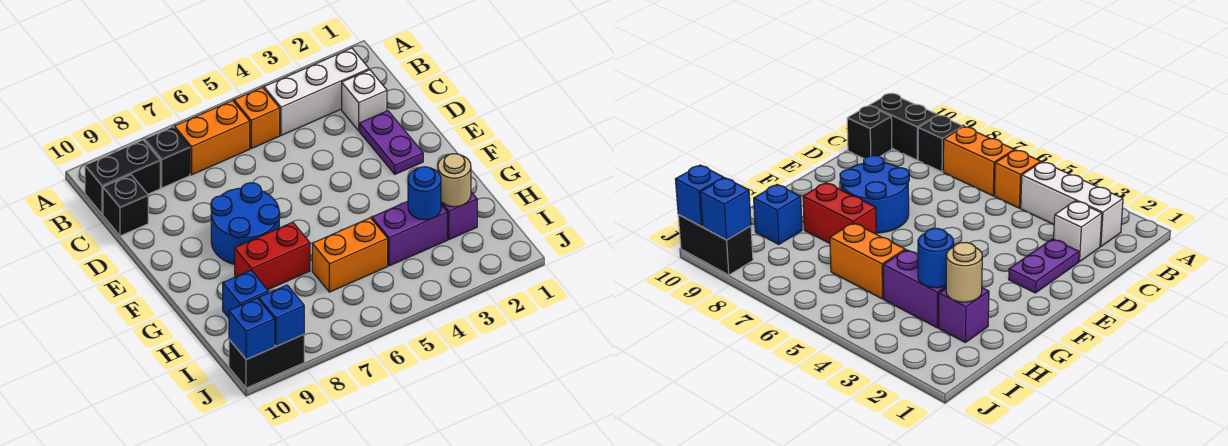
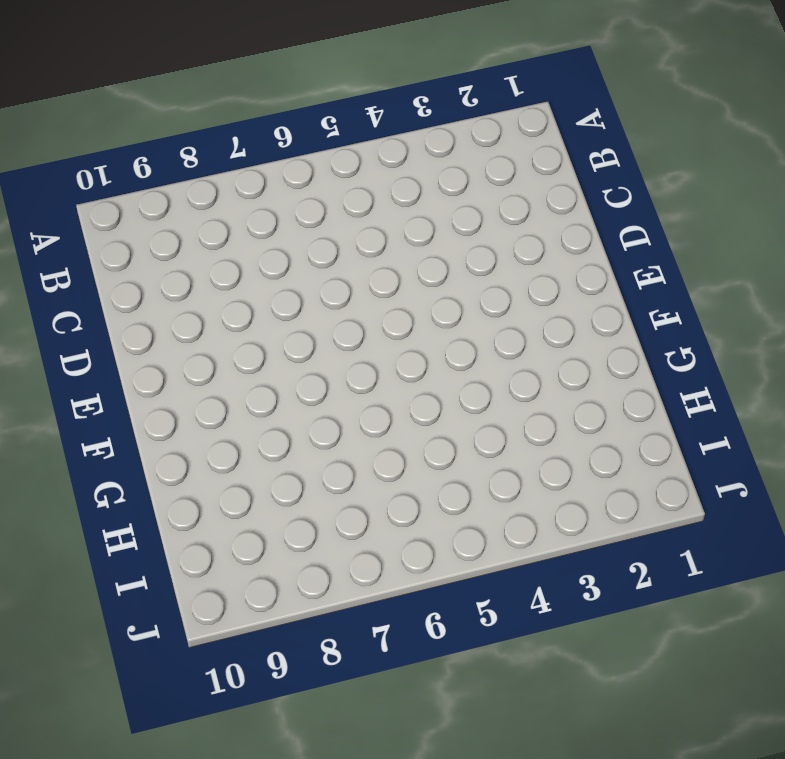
none -> white brick B2:B4 level 1
none -> orange brick B5 level 1
none -> orange brick B6:B7 level 1

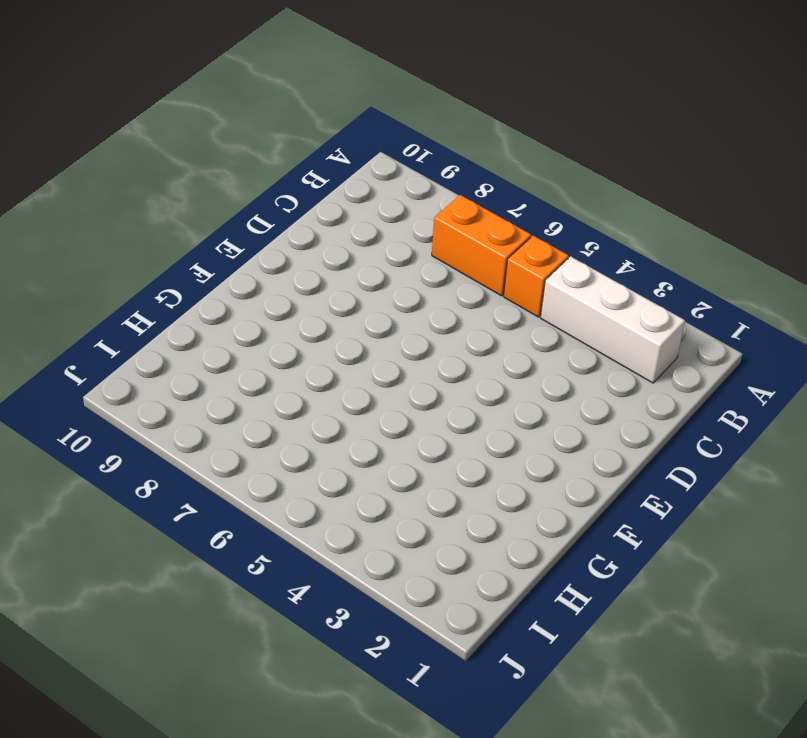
none -> black brick B8 level 1
none -> black brick B9:B10 level 1
none -> white brick C2 level 1

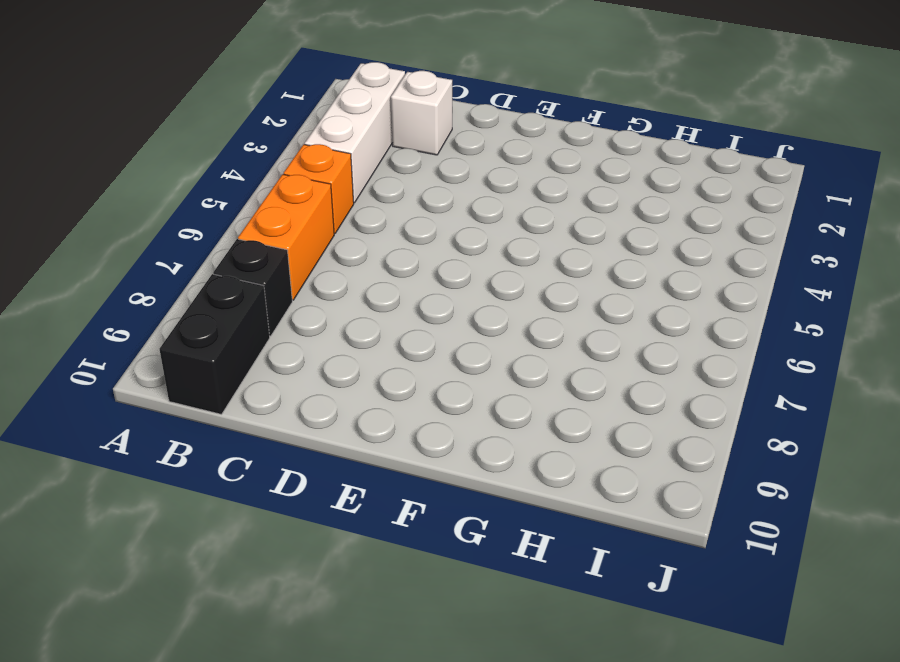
none -> black brick C10 level 1
none -> purple plate D2:E2 level 1
none -> blue round brick E7:F8 level 1

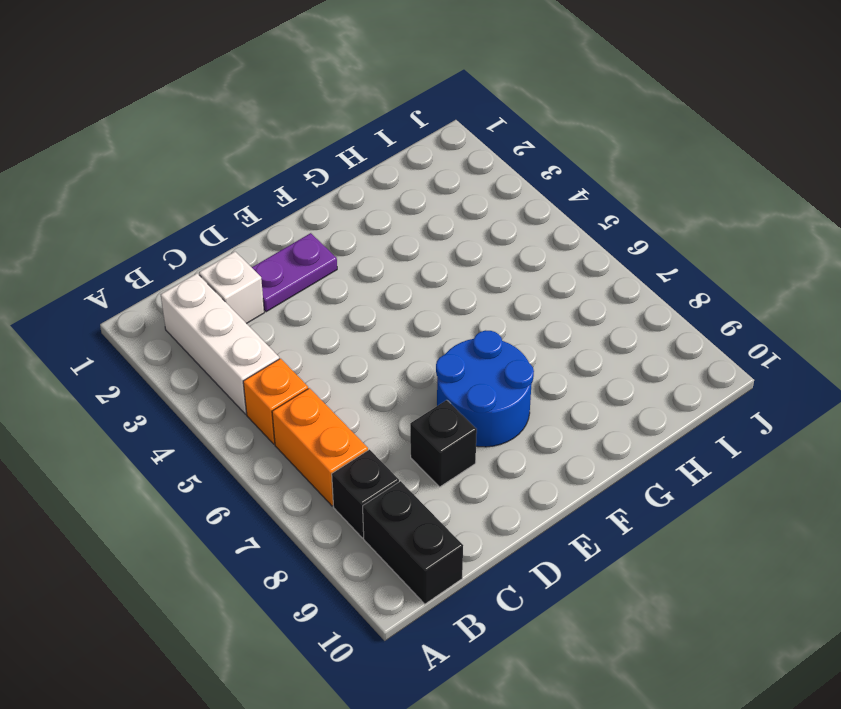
black brick D8 level 1 -> black brick C10 level 1
none -> red brick G7:G8 level 1
none -> purple brick H2 level 1
none -> purple brick H3:H4 level 1

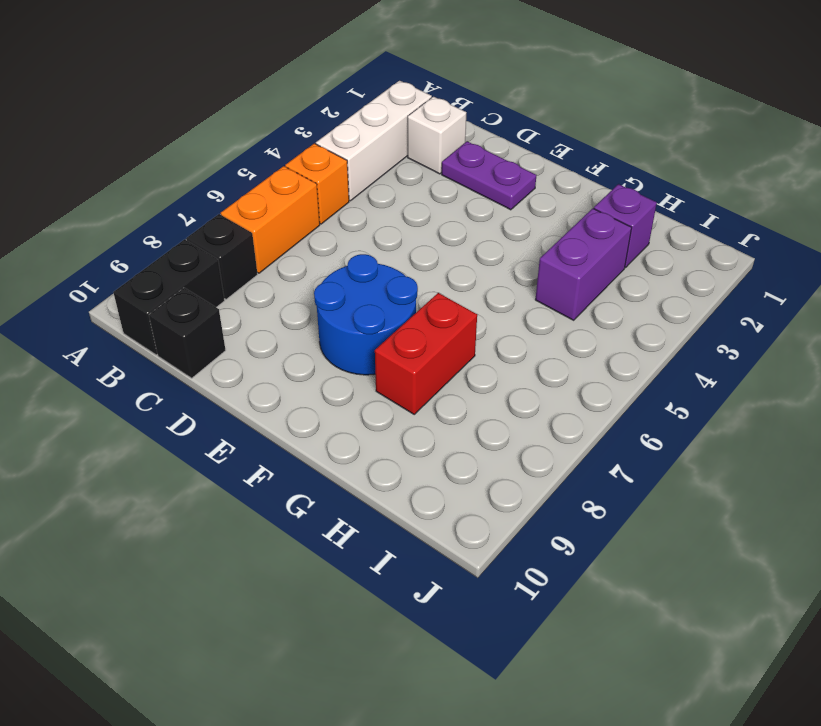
none -> orange brick H5:H6 level 1
none -> blue brick H9 level 1
none -> black brick J9:J10 level 1

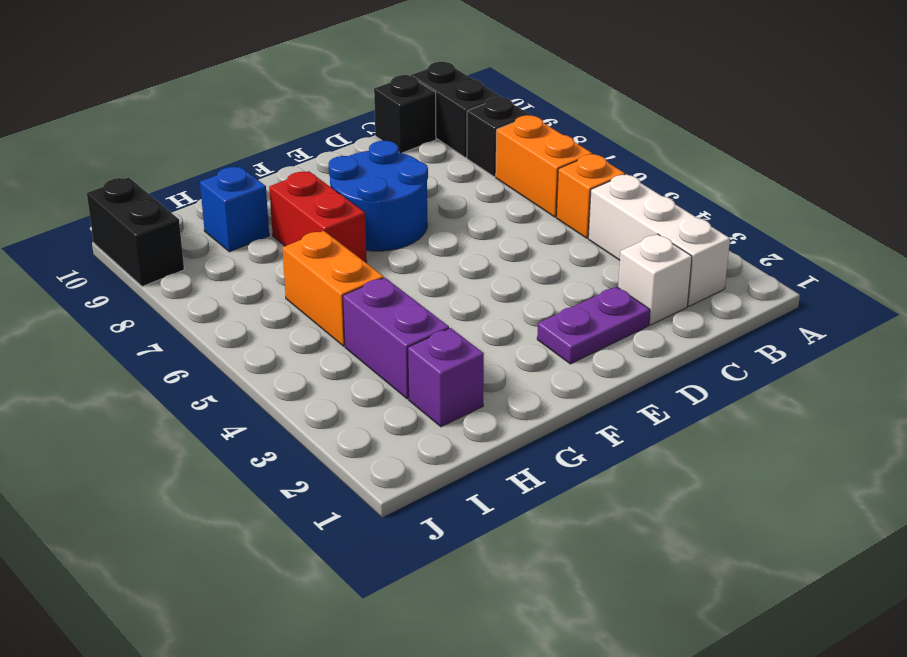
none -> tan round brick H2 level 2
none -> blue round brick H3 level 2
none -> blue brick J9 level 2

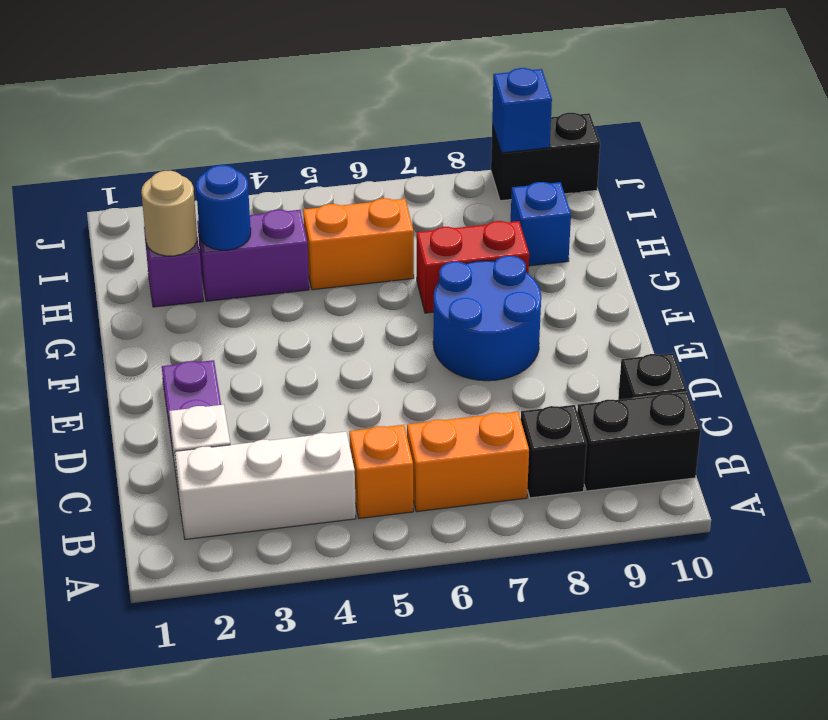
none -> blue brick J10 level 2

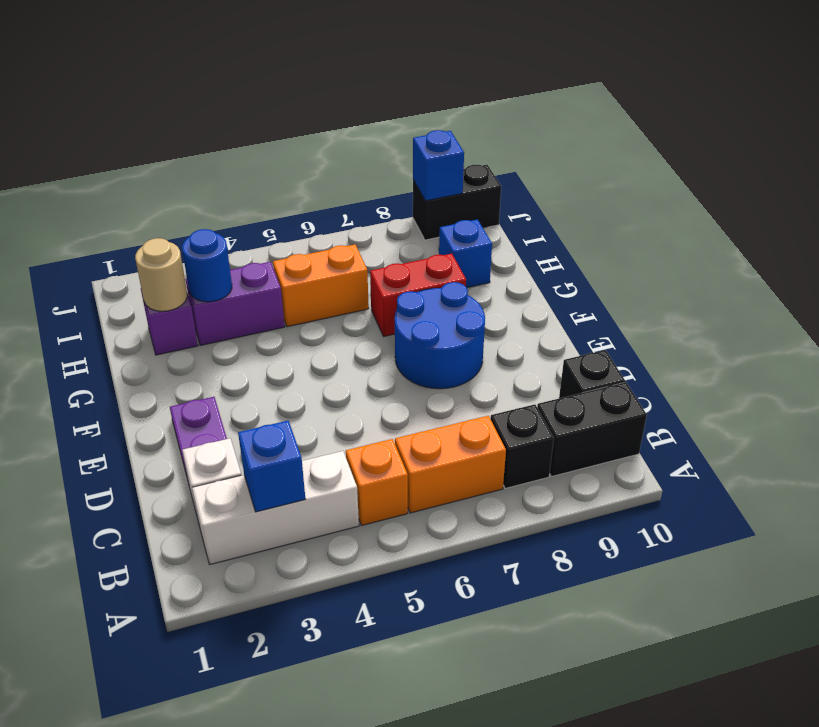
blue brick B3 level 2 -> blue brick J10 level 2

